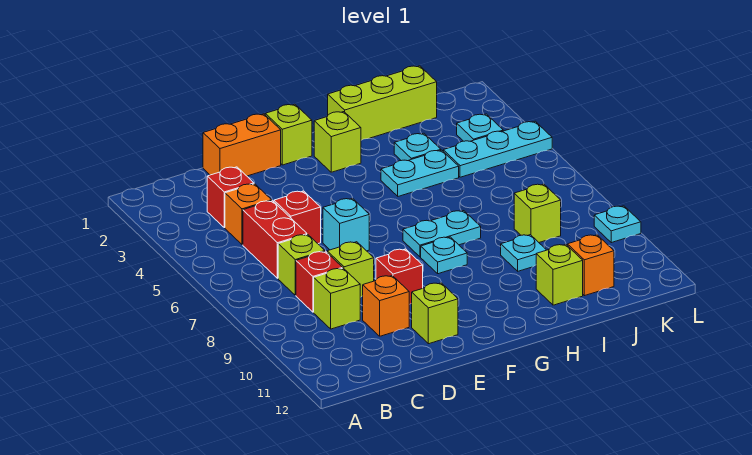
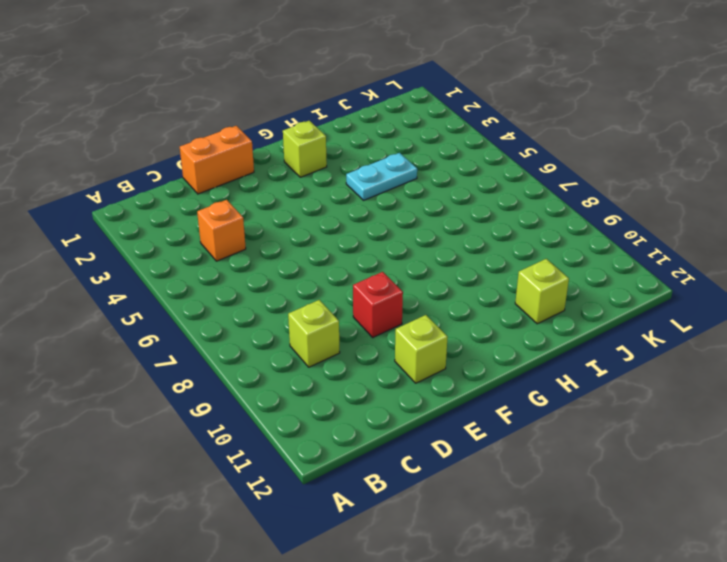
none -> red brick C3 level 1
none -> red brick C5:C6 level 1
none -> lime brick C7 level 1

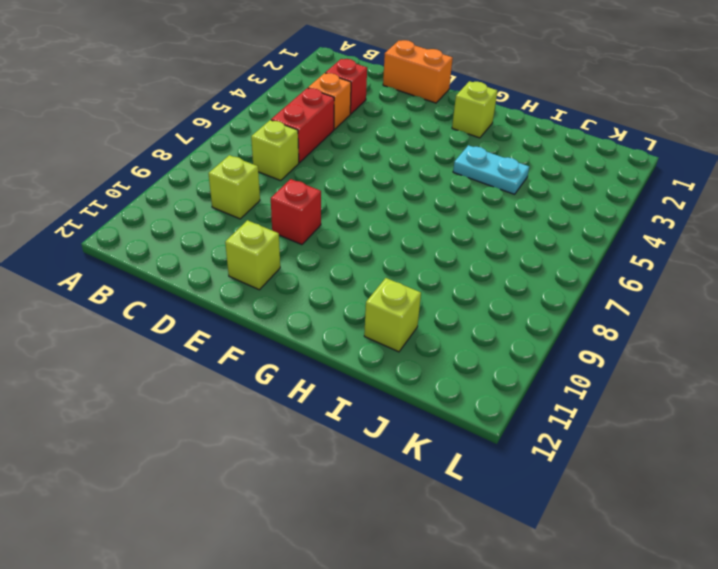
none -> red brick C8 level 1
none -> red brick D5 level 1
none -> lime brick D8 level 1

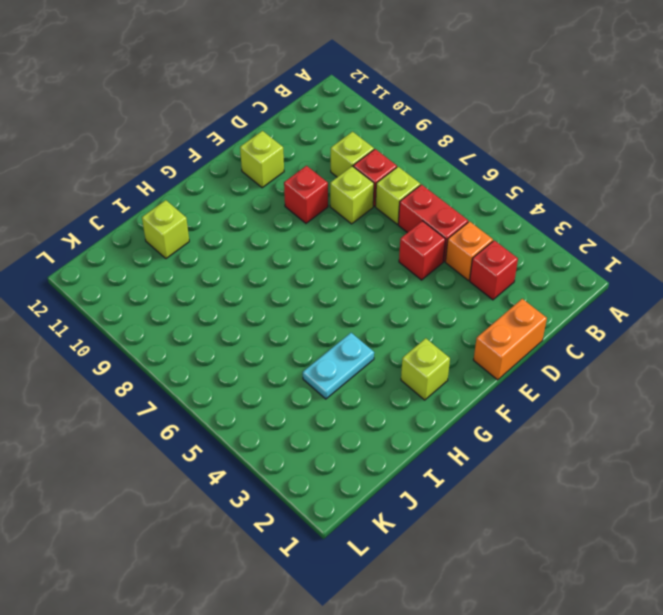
none -> orange brick D10 level 1
none -> cyan brick E6 level 1
none -> lime brick F1 level 1

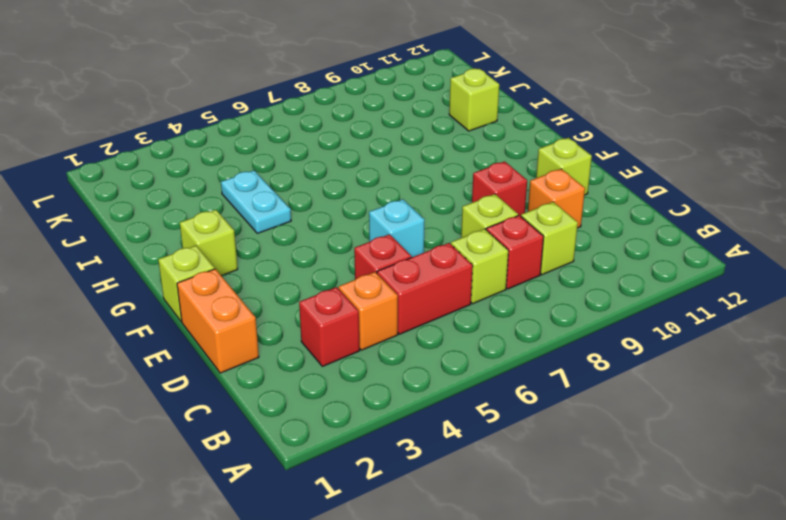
none -> cyan plate G7:H7 level 1
none -> cyan plate G8 level 1
none -> lime brick H1:J1 level 1

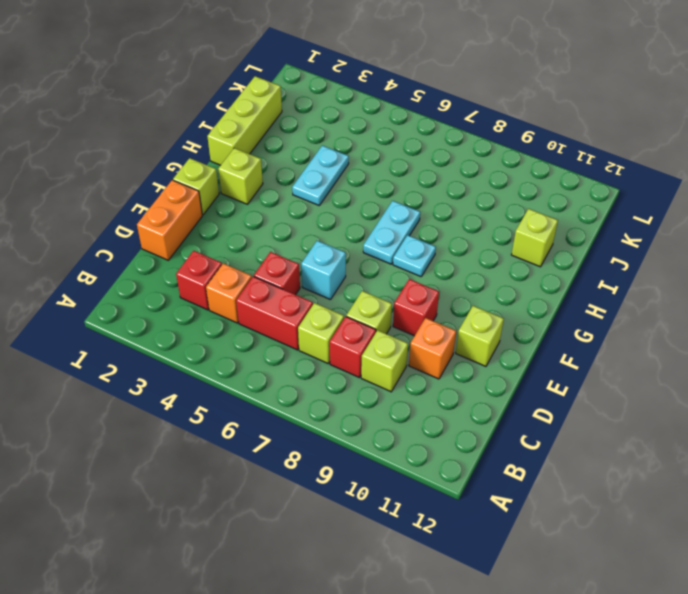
none -> cyan plate I3 level 1
none -> cyan plate I9 level 1
none -> cyan plate J4:L4 level 1

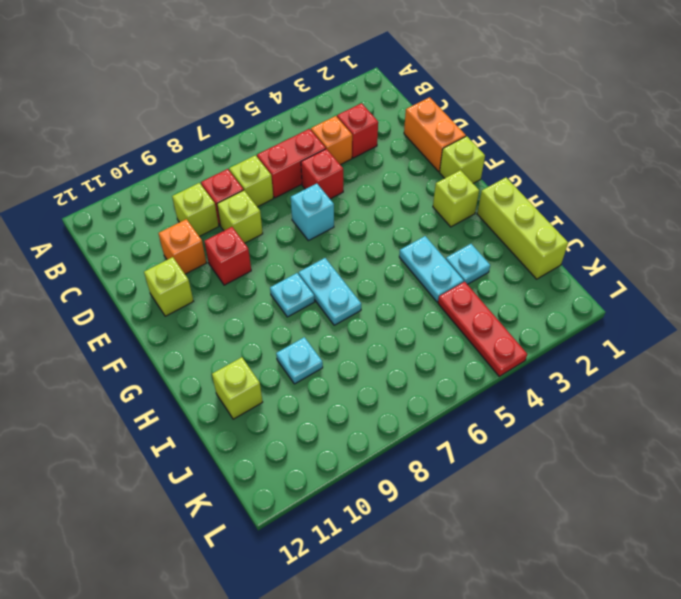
red plate J4:L4 level 1 -> cyan plate J4:L4 level 1
none -> lime brick J8 level 1
none -> orange brick J11 level 1
none -> cyan plate K3 level 1

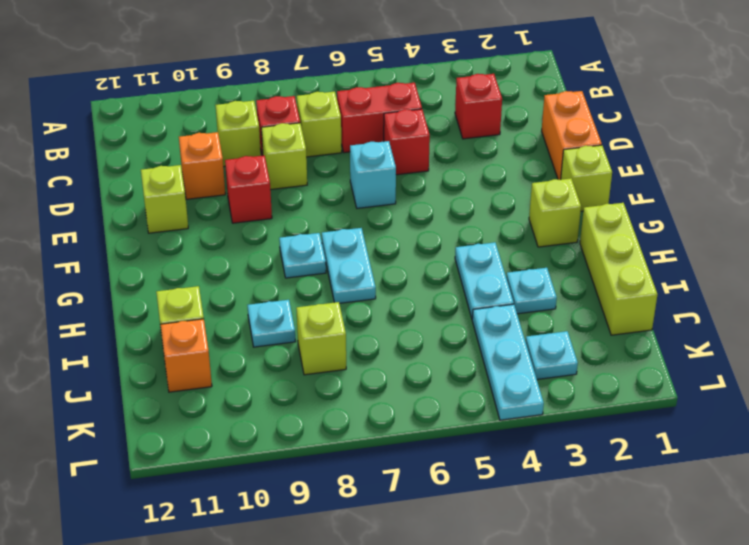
none -> orange brick C4 level 1
none -> cyan plate L9 level 1

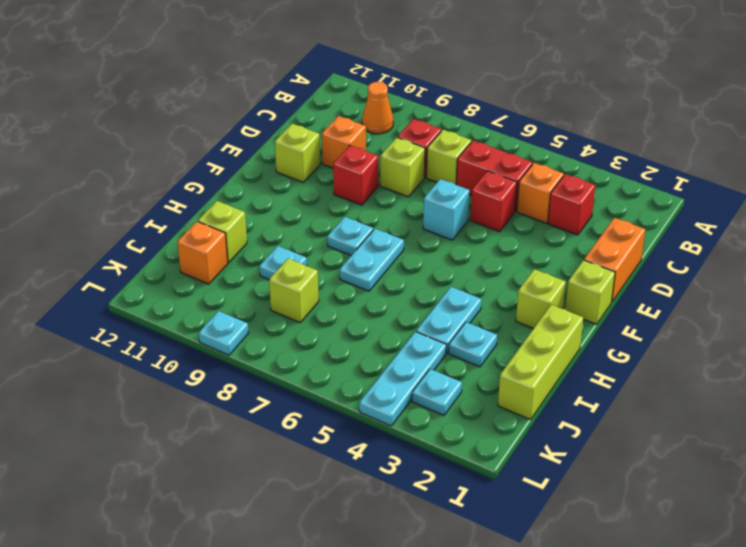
orange cone B10 level 1 -> none
none -> lime brick C9 level 1

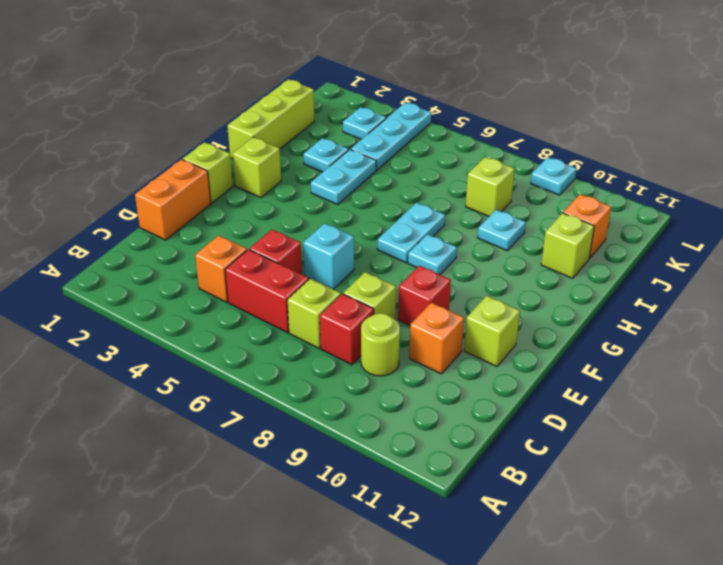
lime round brick C9 level 1 -> lime brick C9 level 1
none -> red brick C3 level 1

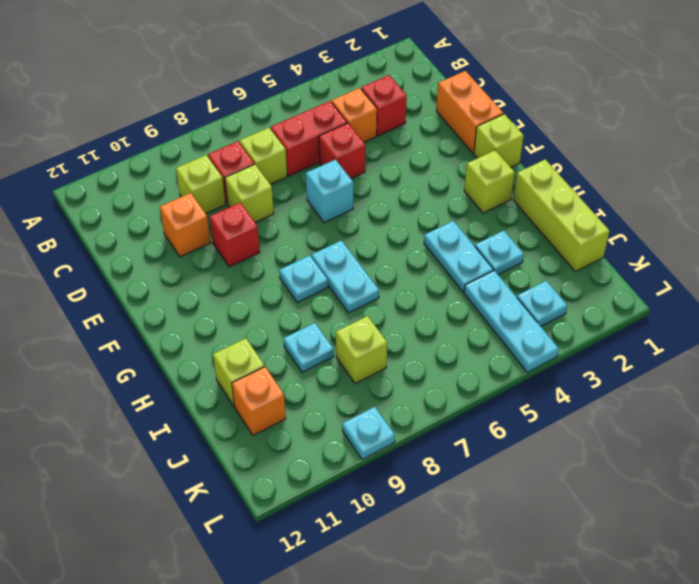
none -> lime brick E11 level 1

